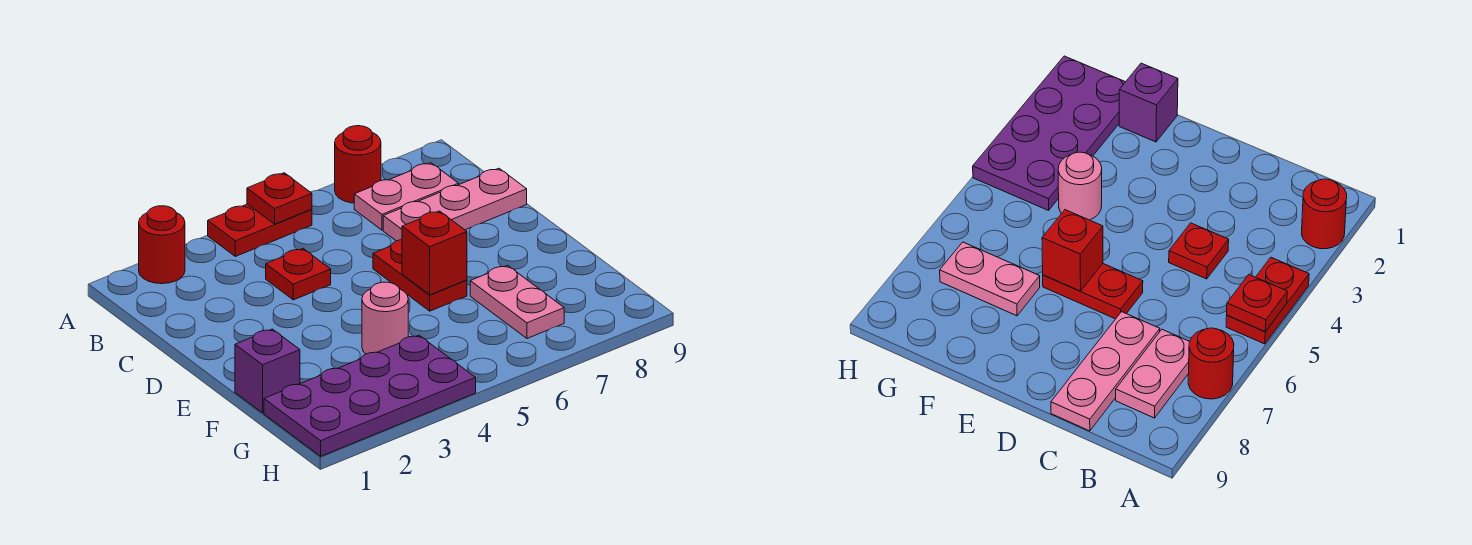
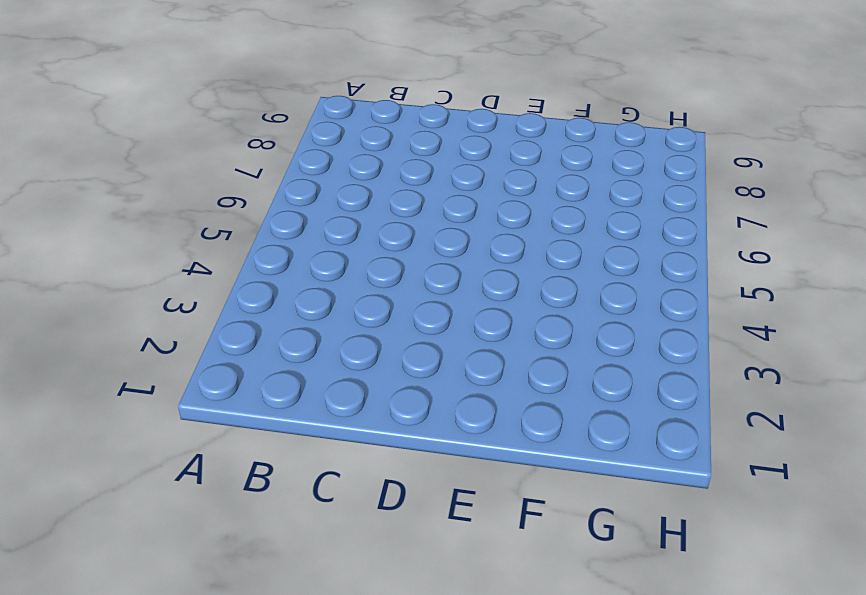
none -> red round brick A2 level 1
none -> red plate A4:A5 level 1
none -> red round brick A7 level 1

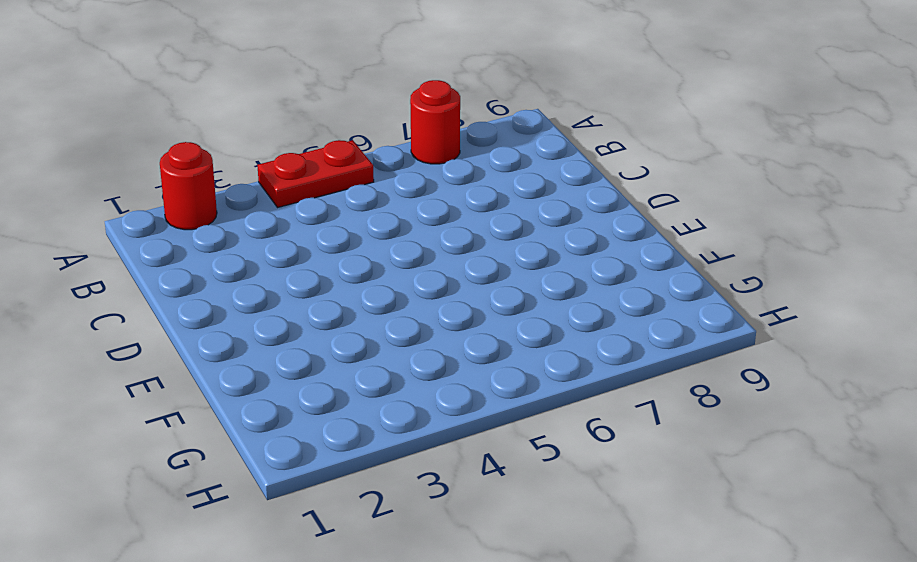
none -> pink plate B7:B8 level 1
none -> red plate C4 level 1
none -> pink plate C7:C9 level 1

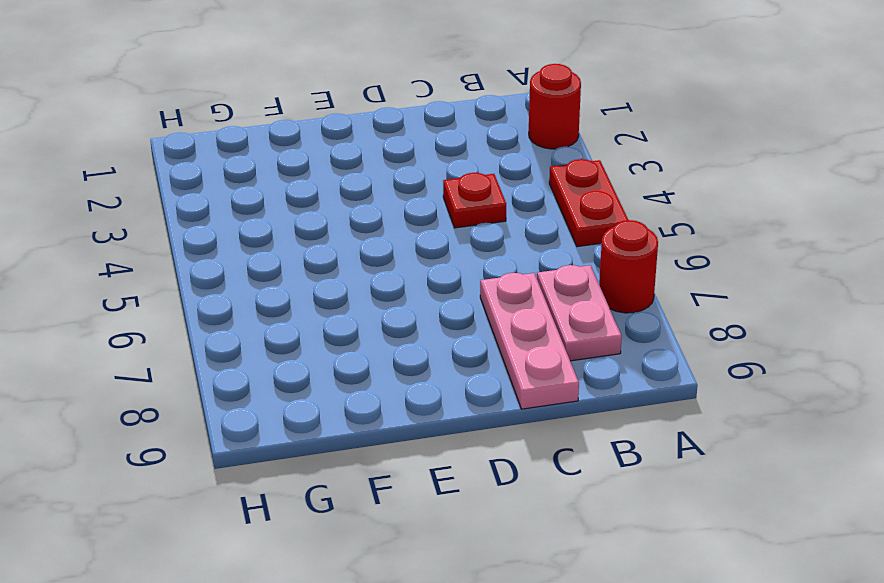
none -> red plate D6:E6 level 1
none -> purple brick F1 level 1
none -> pink round brick F4 level 1

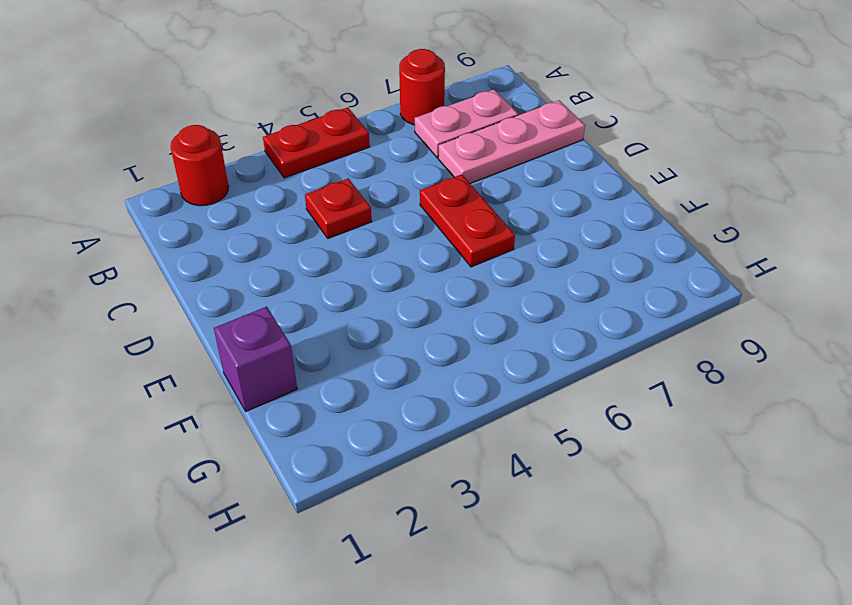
none -> pink round brick F4 level 1
none -> pink plate F7:G7 level 1
none -> purple plate G1:H4 level 1

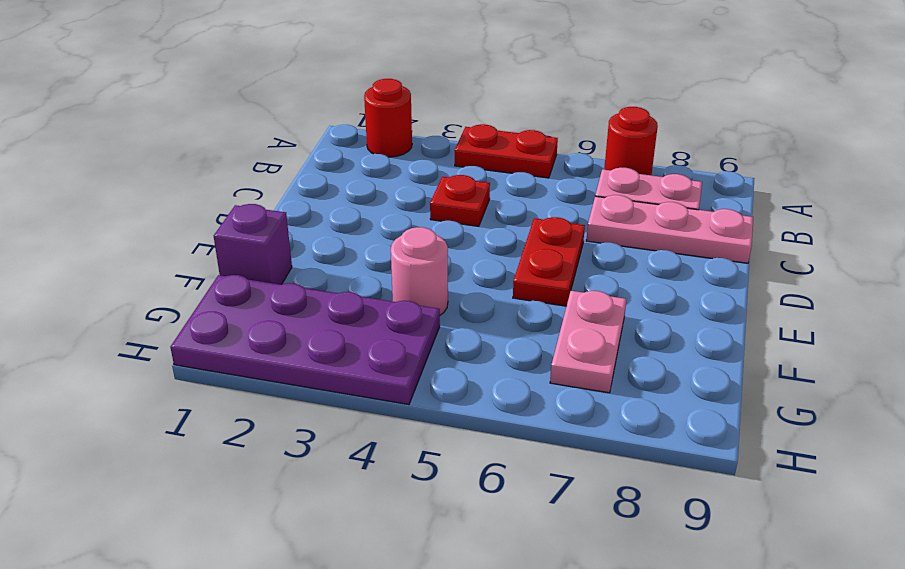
none -> red plate A5 level 2
none -> red brick E6 level 2

